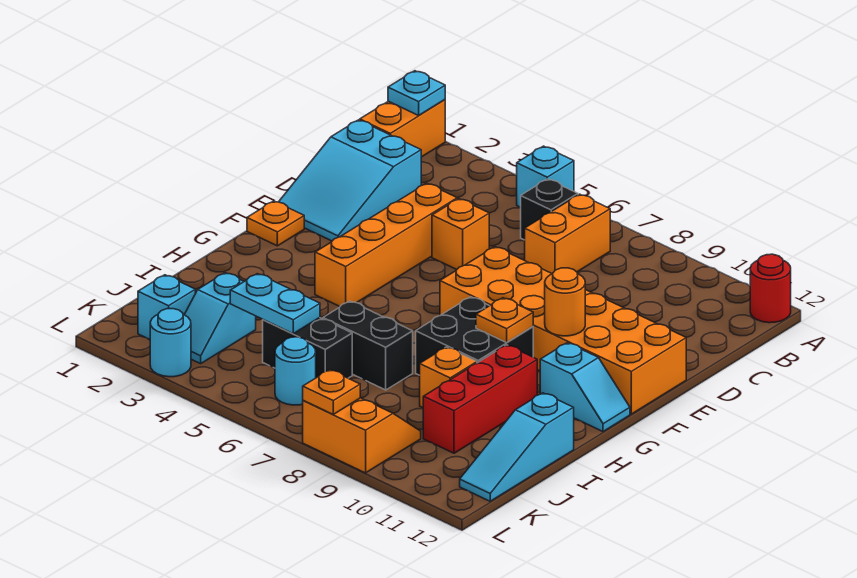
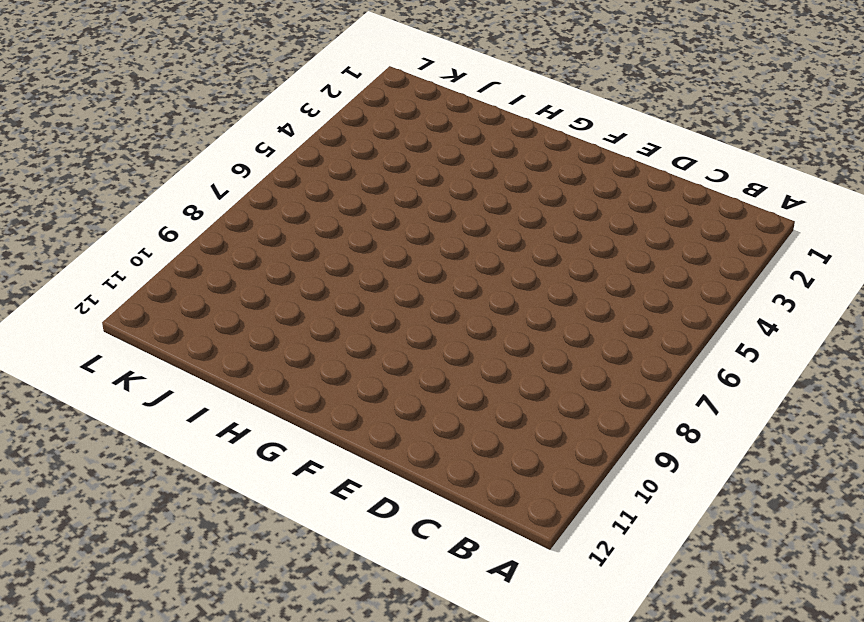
none -> orange brick A1:B1 level 1
none -> cyan brick A5 level 1
none -> red round brick A12 level 1

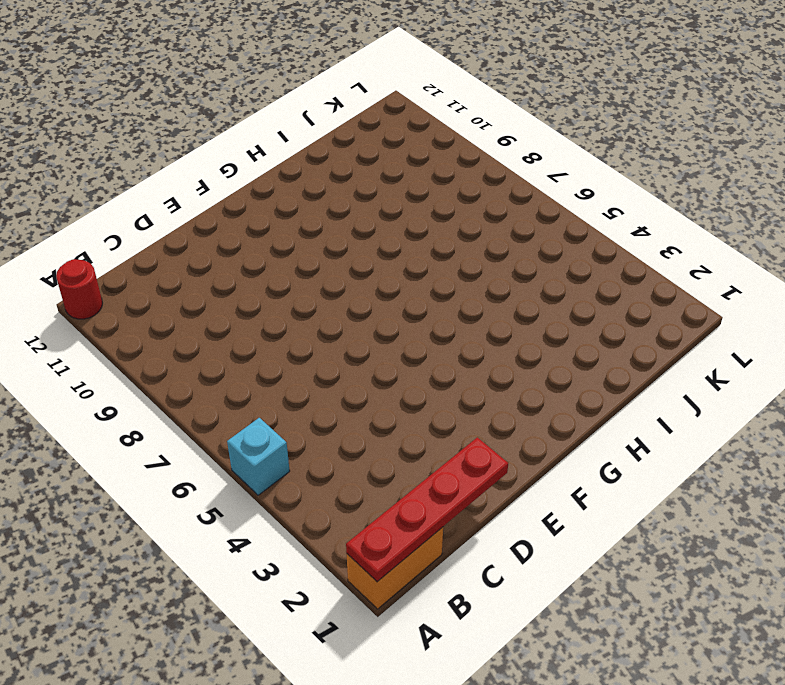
red plate A1:D1 level 2 -> cyan plate A1 level 2
none -> black brick B6 level 1
none -> orange brick B7:C7 level 1
none -> cyan slope C1:E2 level 1 top C

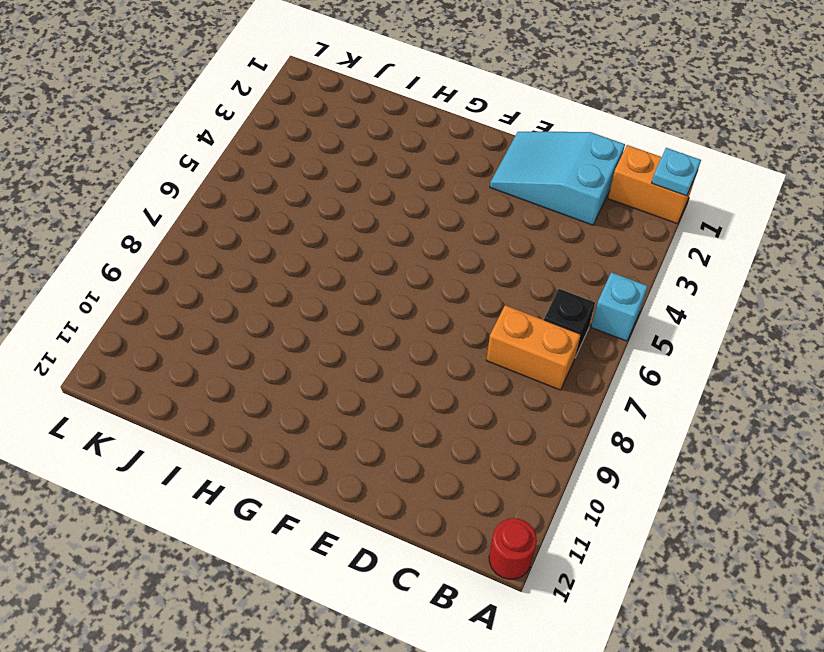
none -> orange brick D4:G4 level 1
none -> orange brick D5 level 1
none -> orange brick E7:F12 level 1

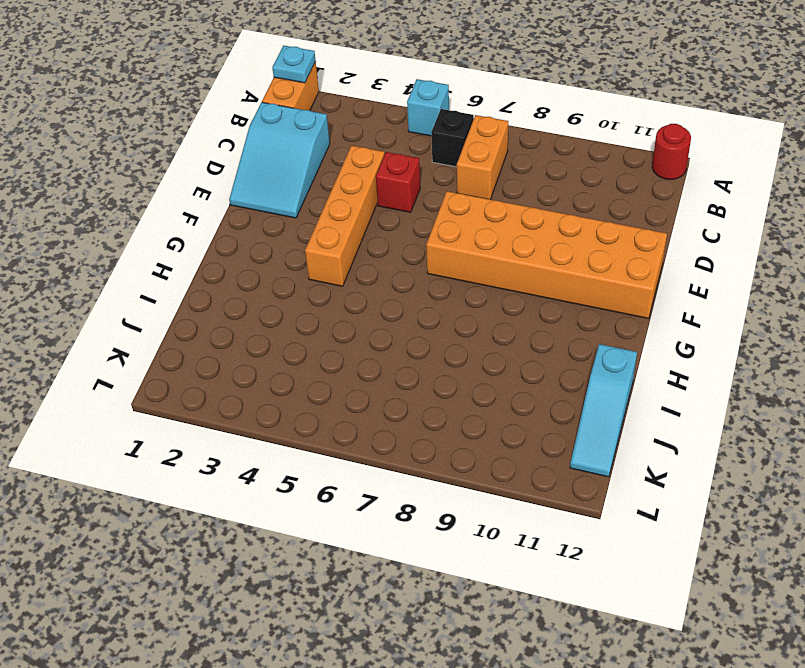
red brick D5 level 1 -> orange brick D5 level 1
none -> orange plate F1 level 1
none -> black brick G8:H9 level 1
none -> cyan slope G11:G12 level 1 top 11

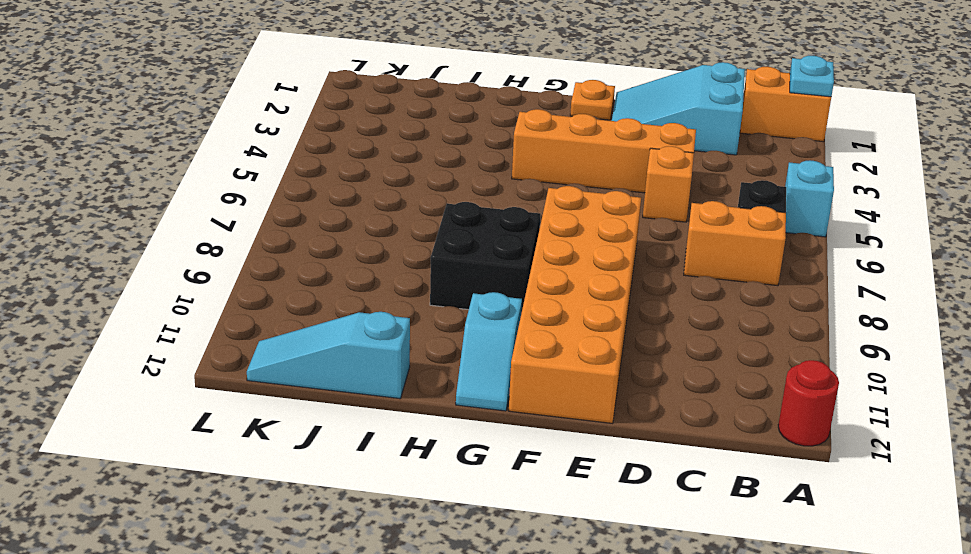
none -> red brick H10:J10 level 1
none -> black brick I6:I7 level 1
none -> orange brick I9 level 1

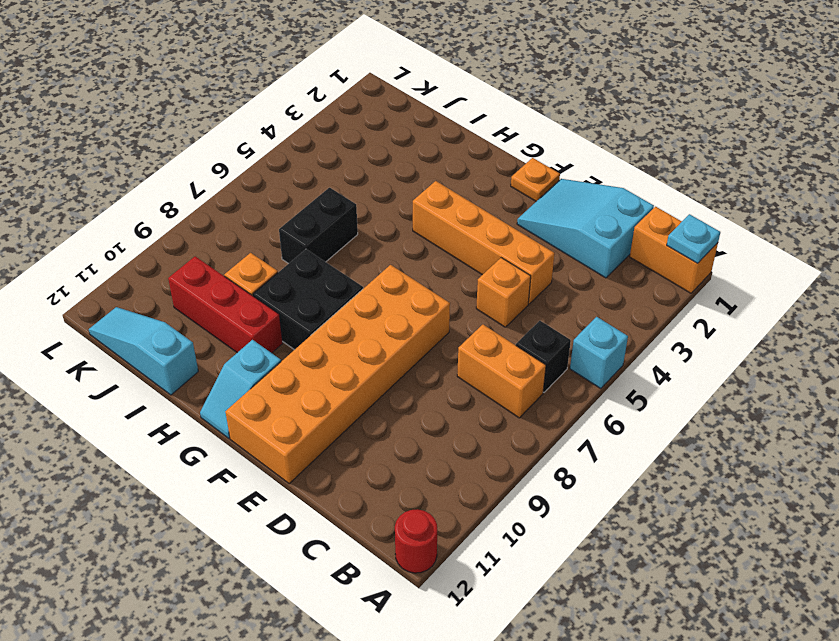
none -> cyan slope J3:K3 level 1 top J
none -> black brick J5:J6 level 1
none -> cyan brick K2 level 1

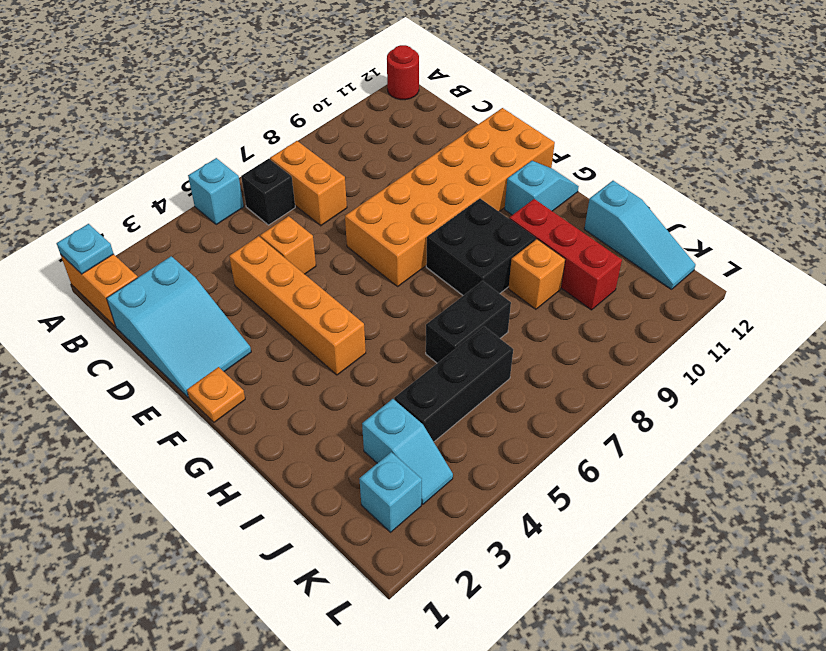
black brick J4:J6 level 1 -> black brick J5:J6 level 1
none -> cyan round brick K6 level 1
none -> orange slope K8:L9 level 1 top L
none -> cyan round brick L3 level 1

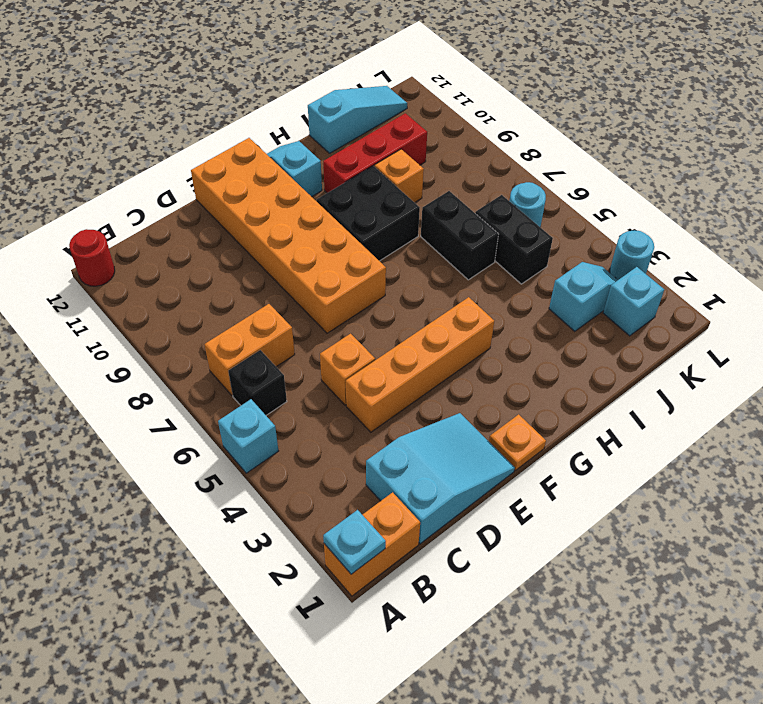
none -> orange slope K8:L9 level 1 top L
none -> orange round brick F10 level 2
none -> orange plate G9 level 2

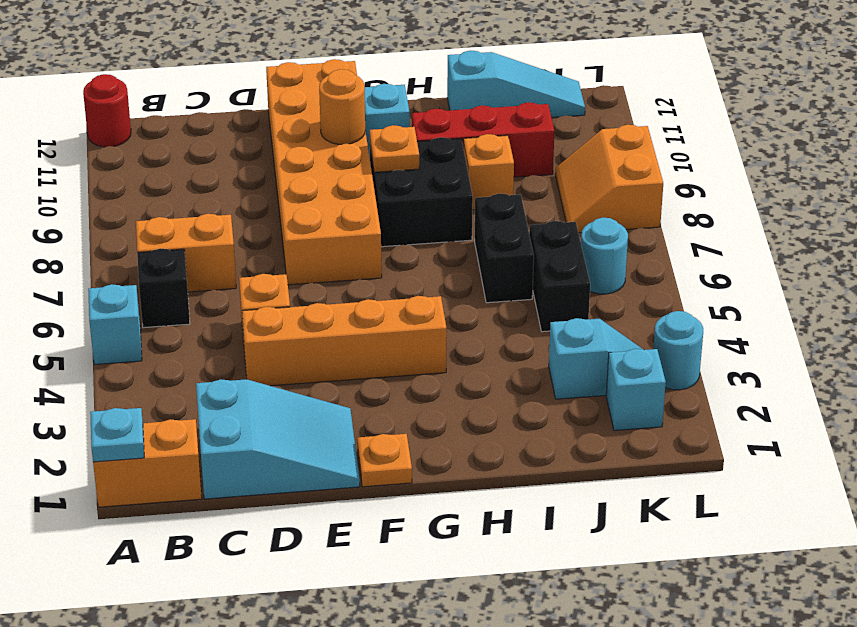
none -> cyan plate J4:J5 level 2
none -> orange plate L8 level 2

